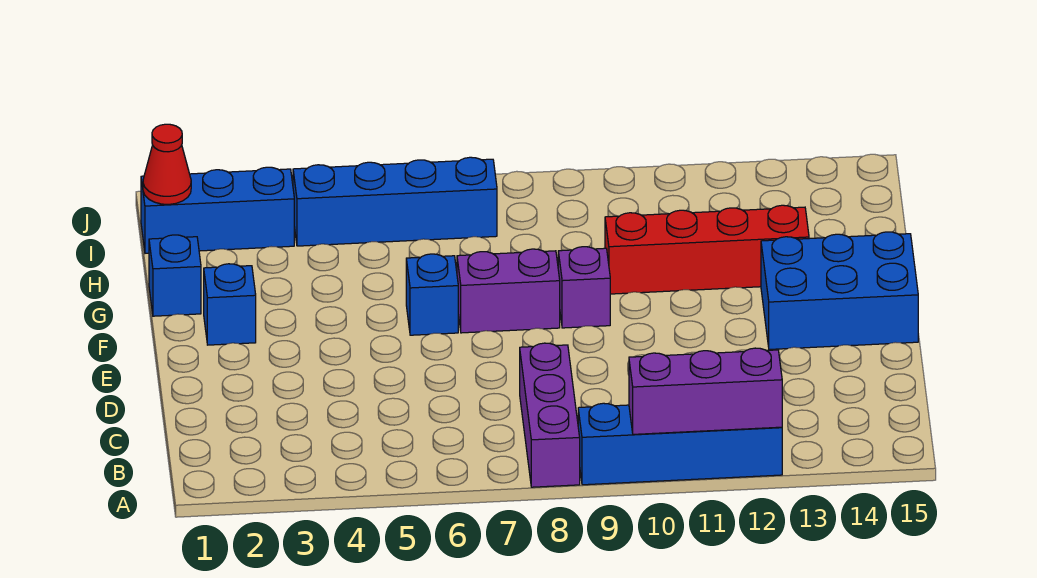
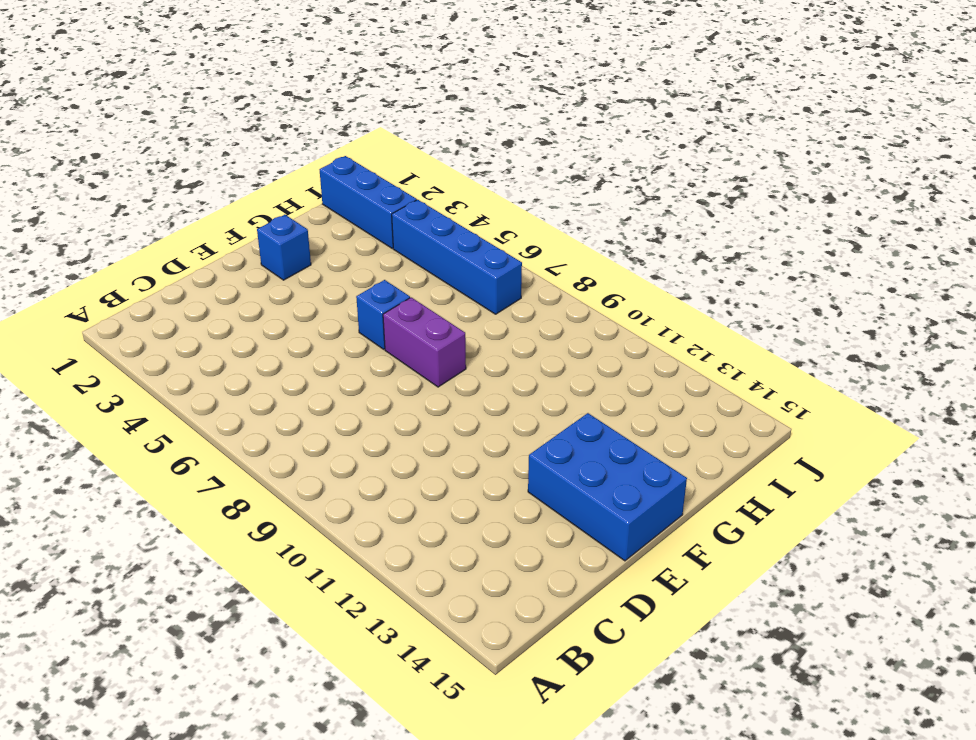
none -> purple brick A8:C8 level 1
none -> blue brick A9:A12 level 1
none -> purple brick F9 level 1

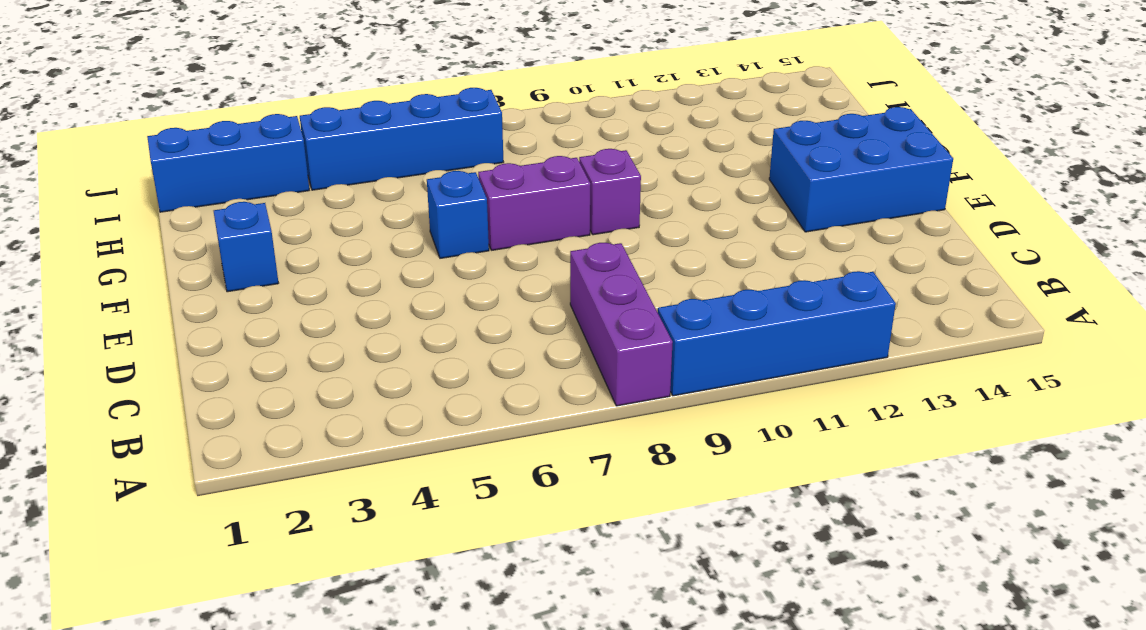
none -> blue brick G1 level 1
none -> red brick G10:G13 level 1
none -> purple brick A10:A12 level 2

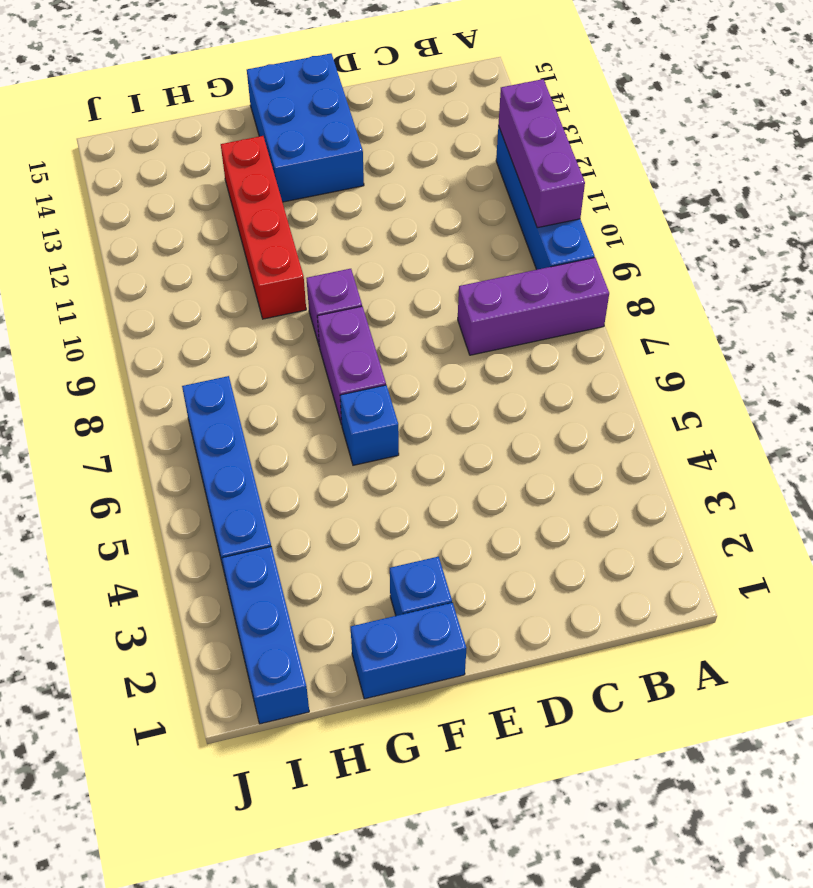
blue brick F1:G1 level 1 -> blue brick G1 level 1
none -> red cone I1 level 2

